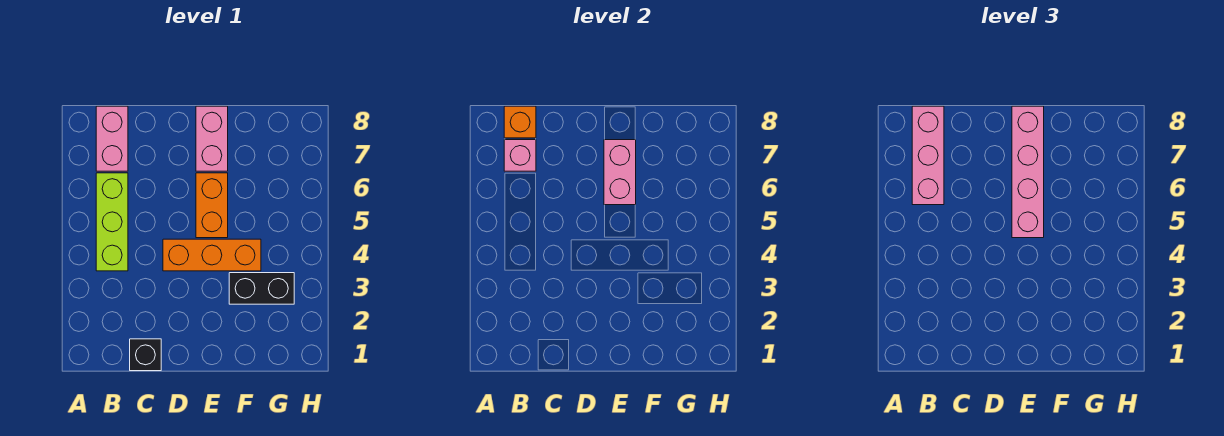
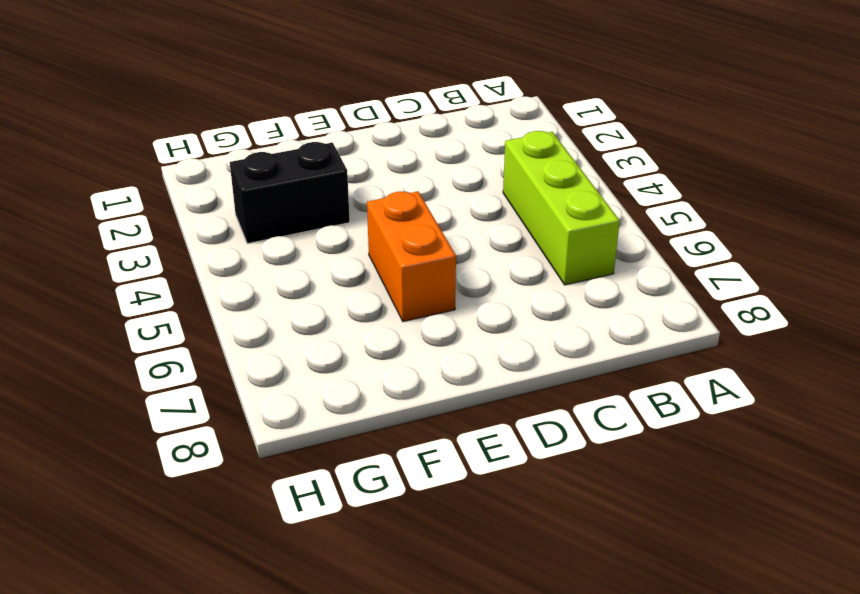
none -> pink brick B7:B8 level 1
none -> black brick C1 level 1
none -> orange brick D4:F4 level 1

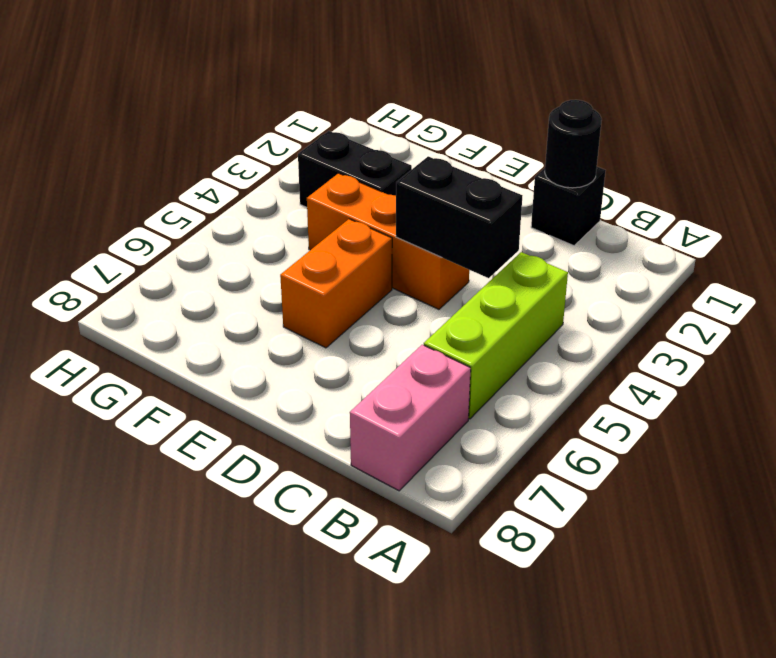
black round brick C1 level 2 -> none
black brick C4:D4 level 2 -> none
none -> pink brick E7:E8 level 1
none -> pink brick B7 level 2
none -> orange brick B8 level 2

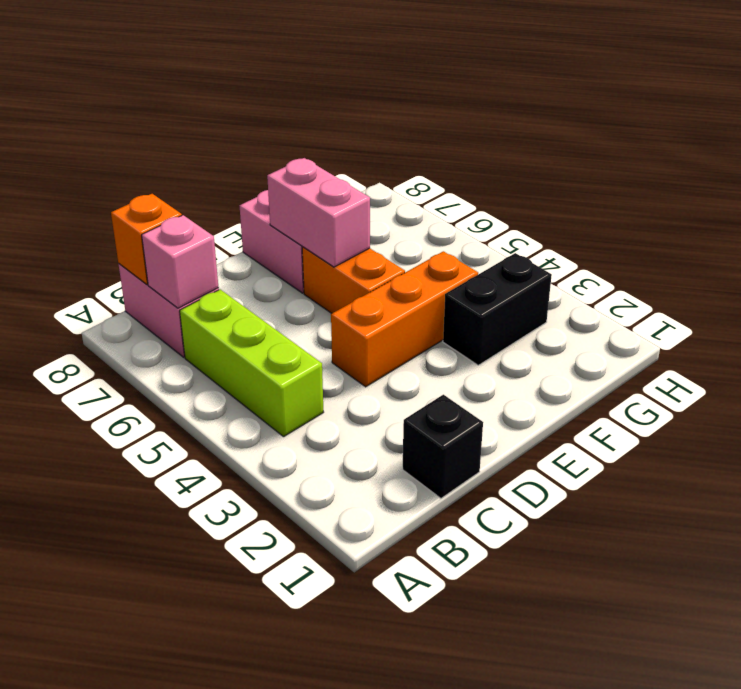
none -> pink brick B6:B8 level 3
none -> pink brick E5:E8 level 3

